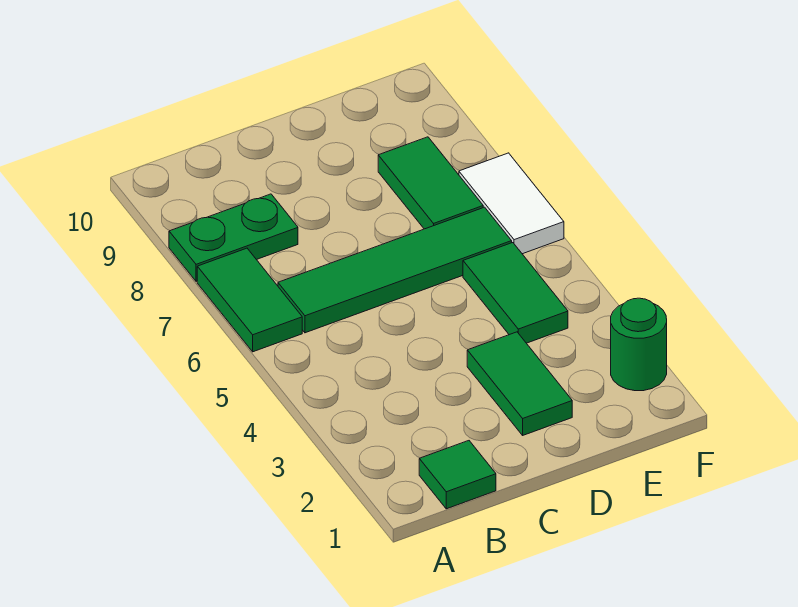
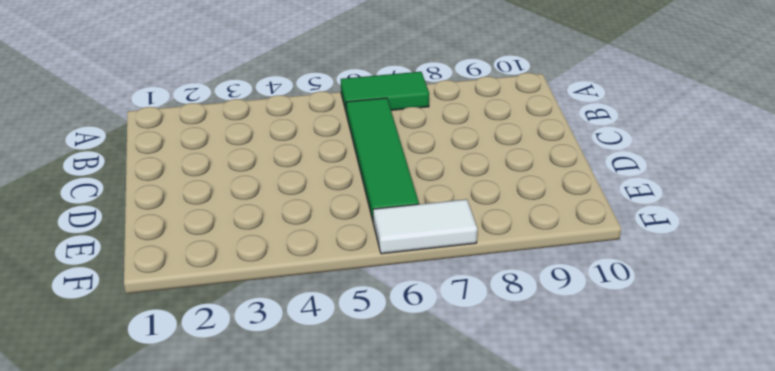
none -> green plate A8:B8 level 1
none -> green tile B1 level 1

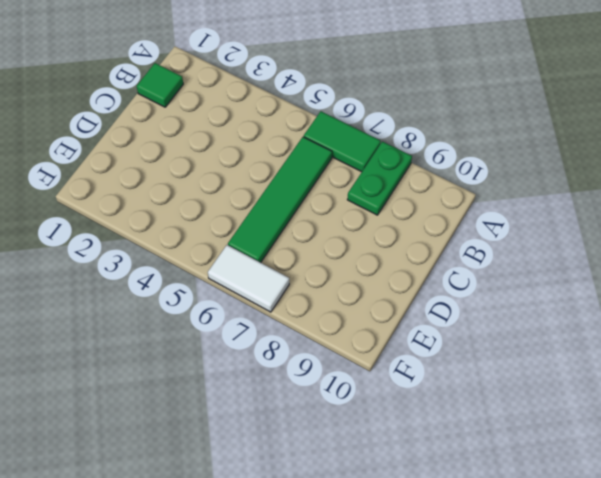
none -> green tile D2:D3 level 1
none -> green tile E4:E5 level 1

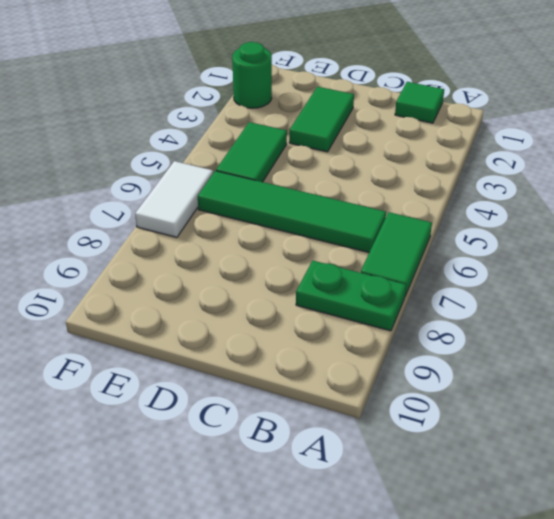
none -> green tile E7:E8 level 1

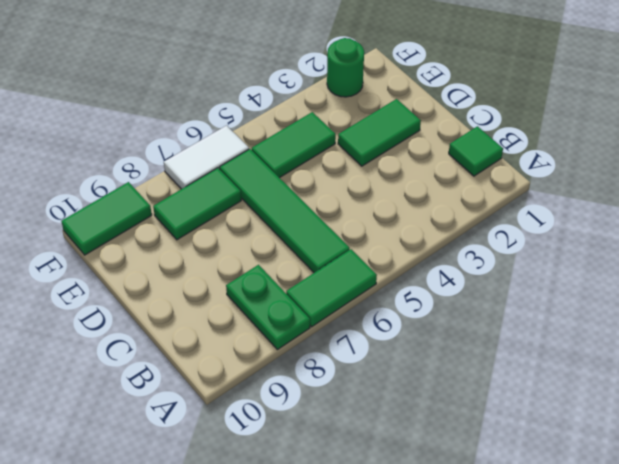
green tile F9:F10 level 1 -> none

